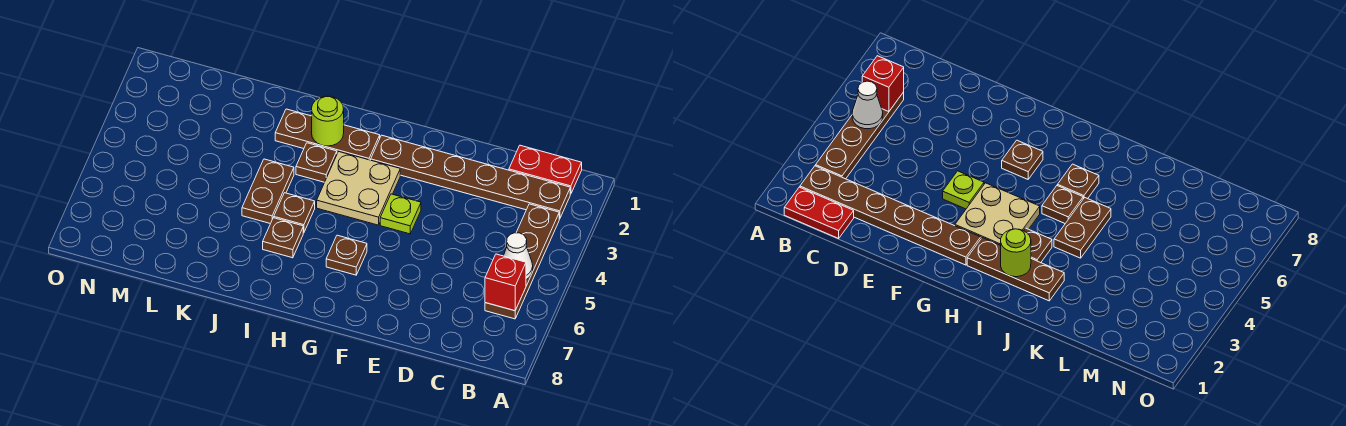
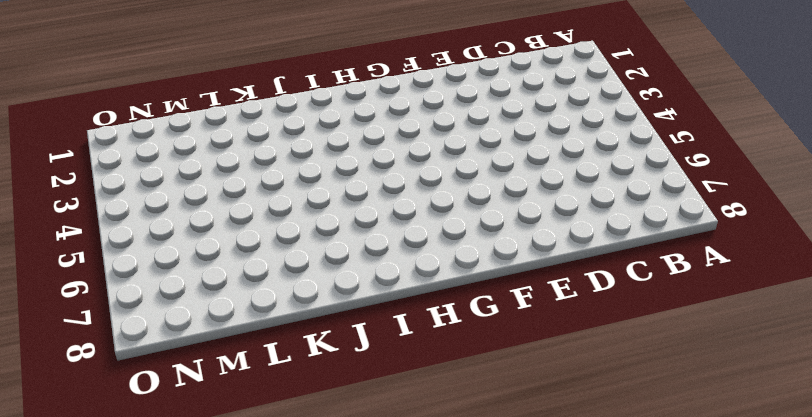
none -> red plate B1:C1 level 1
none -> brown plate B2:G2 level 1
none -> brown plate B3:B6 level 1

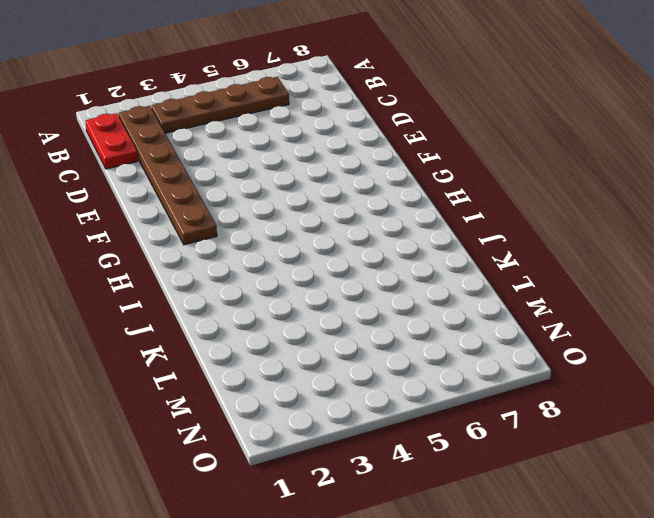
none -> lime plate F4 level 1
none -> tan plate G3:H4 level 1
none -> brown plate G6 level 1

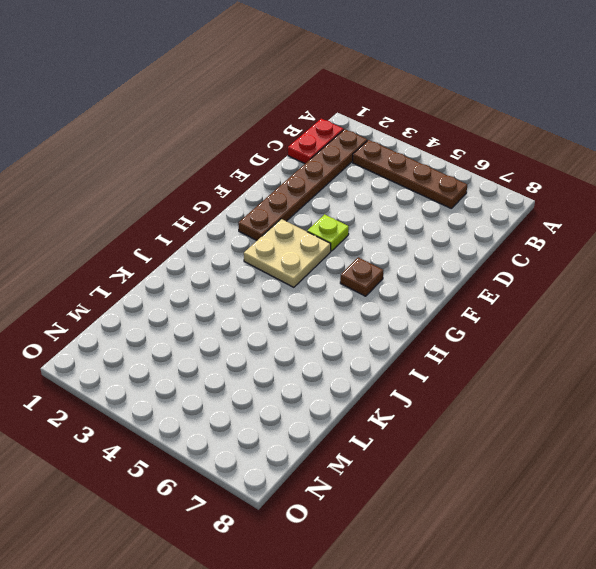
none -> brown plate H2:J2 level 1
none -> brown plate I3 level 1
none -> brown plate I5 level 1

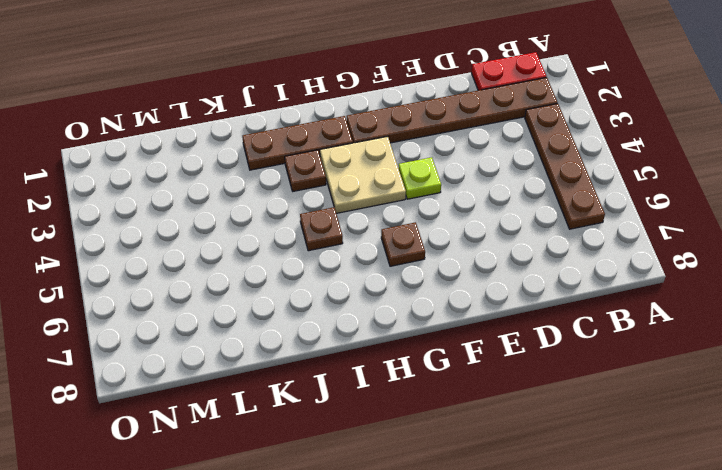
none -> brown plate I6 level 1
none -> brown plate J4:J5 level 1
none -> white cone B5 level 2

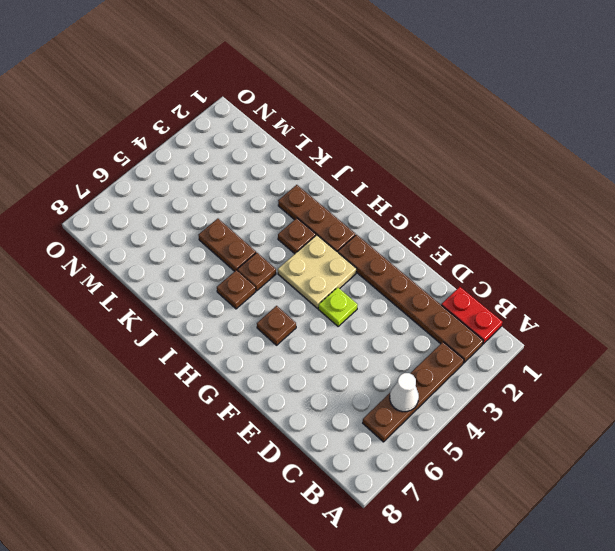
brown plate J5:K5 level 1 -> brown plate J4:J5 level 1
none -> red brick B6 level 2
none -> lime round brick I2 level 2

